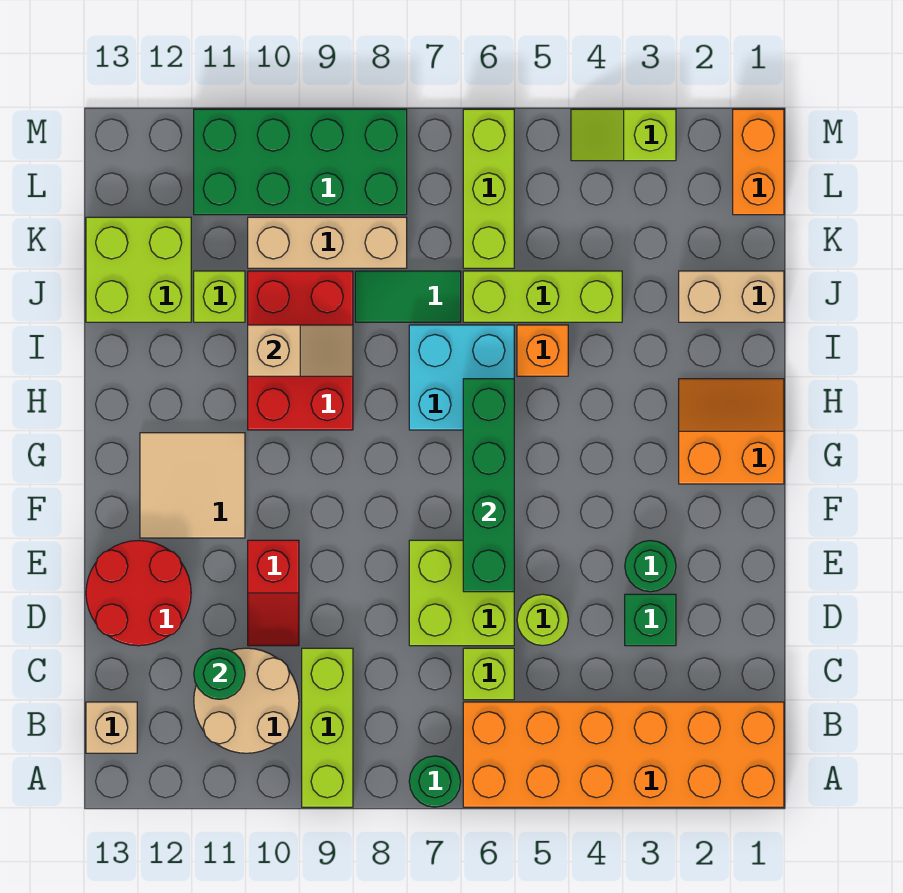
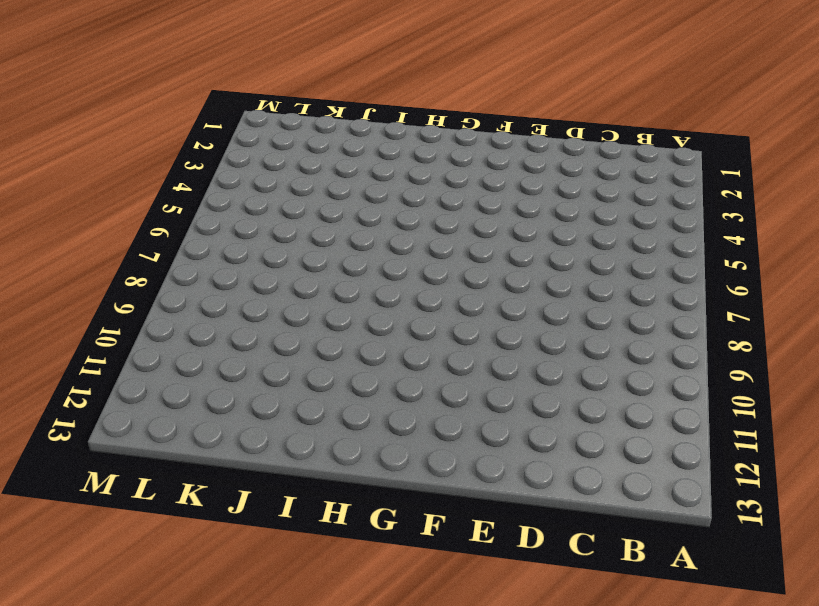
none -> orange brick A1:B6 level 1
none -> green round brick A7 level 1
none -> lime brick A9:C9 level 1
none -> tan round brick B10:C11 level 1

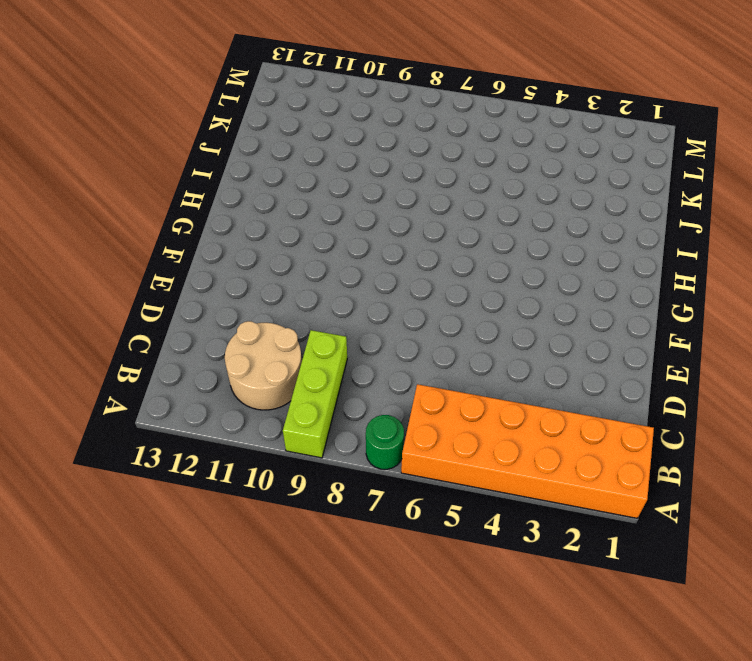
none -> tan brick B13 level 1
none -> lime brick C6 level 1
none -> green brick D3 level 1
none -> lime round brick D5 level 1

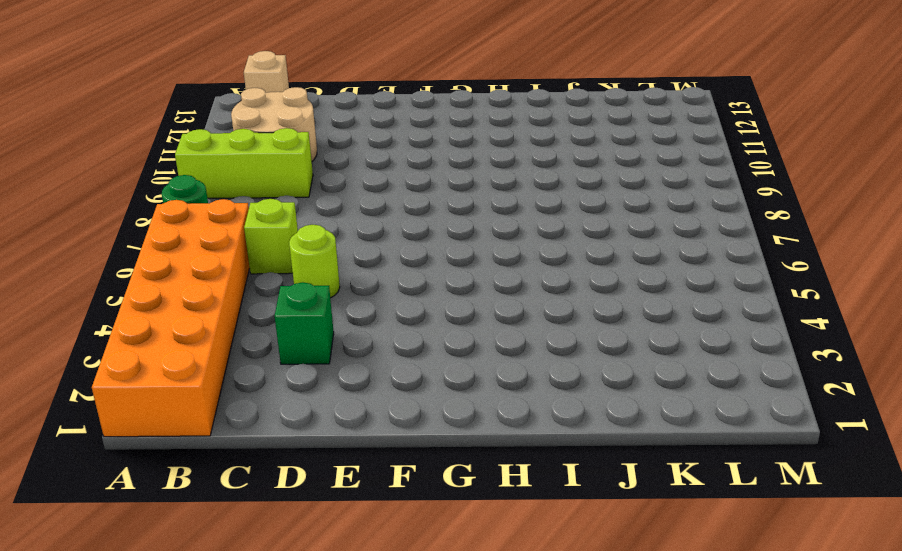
none -> lime brick D6:E7 level 1
none -> red slope D10:E10 level 1 top E
none -> red round brick D12:E13 level 1
none -> green round brick E3 level 1

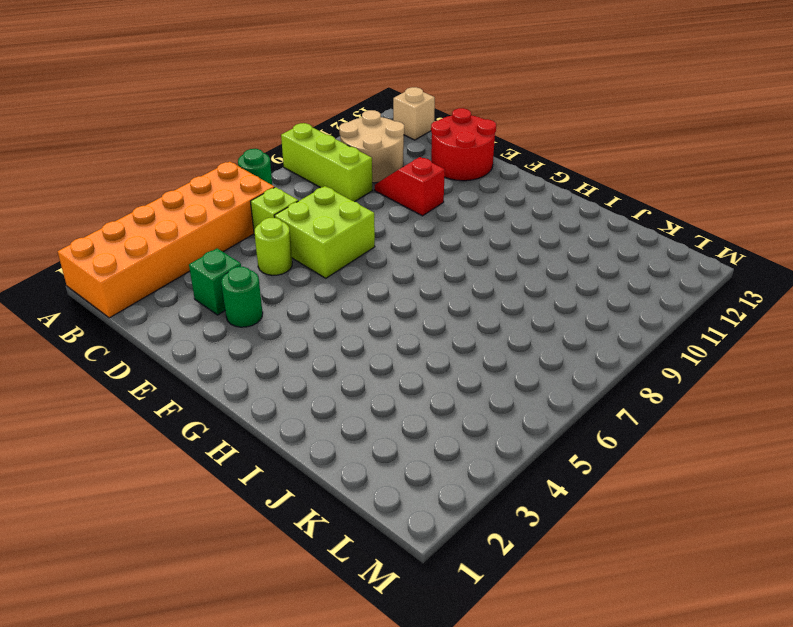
none -> tan tile F11:G12 level 1
none -> orange slope G1:H2 level 1 top G
none -> cyan brick H6:I7 level 1
none -> red brick H9:J10 level 1

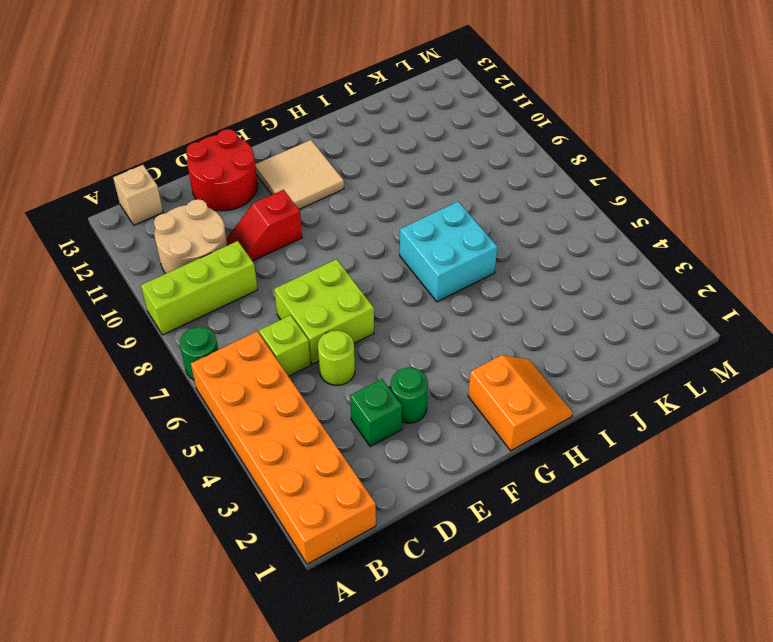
none -> red brick H9:J10 level 1
none -> orange brick I5 level 1
none -> tan brick J1:J2 level 1
none -> lime brick J4:J6 level 1

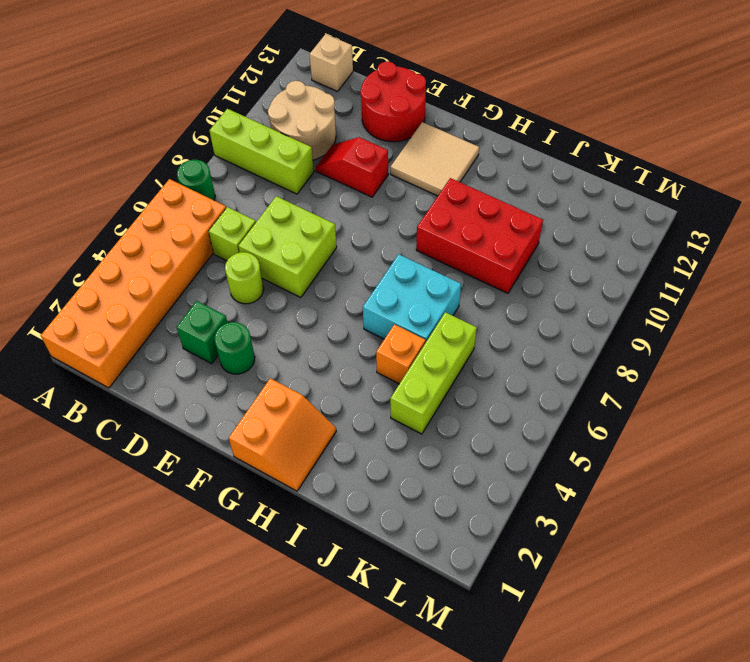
none -> tan brick J1:J2 level 1
none -> green tile J7:J8 level 1
none -> lime brick J11 level 1
none -> lime brick J12:K13 level 1

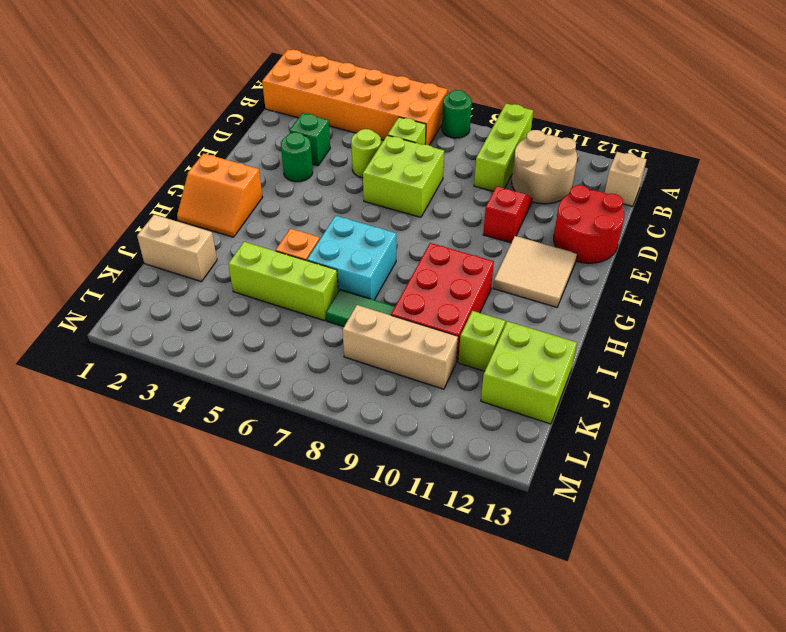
none -> lime brick K6:M6 level 1
none -> orange brick L1:M1 level 1
none -> green brick L8:M11 level 1
none -> lime slope M3:M4 level 1 top 3

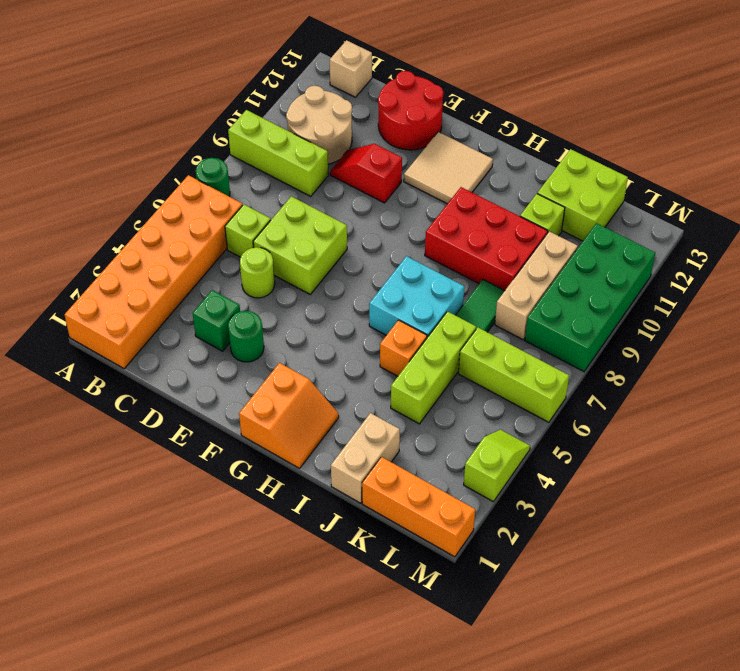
orange brick K1:M1 level 1 -> orange brick L1:M1 level 1
none -> green round brick C11 level 2
none -> green brick E6:H6 level 2
none -> tan slope I9:I10 level 2 top 10

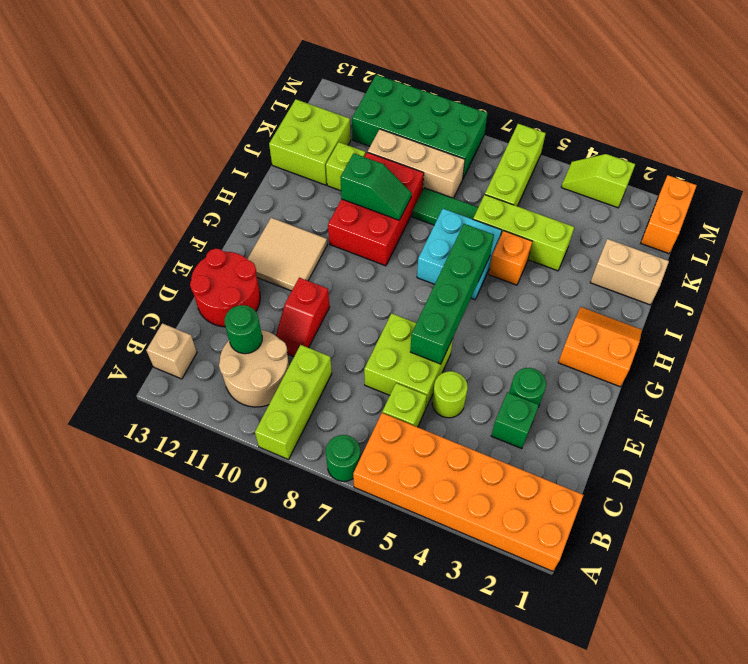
green slope I9:I10 level 2 top 10 -> tan slope I9:I10 level 2 top 10

